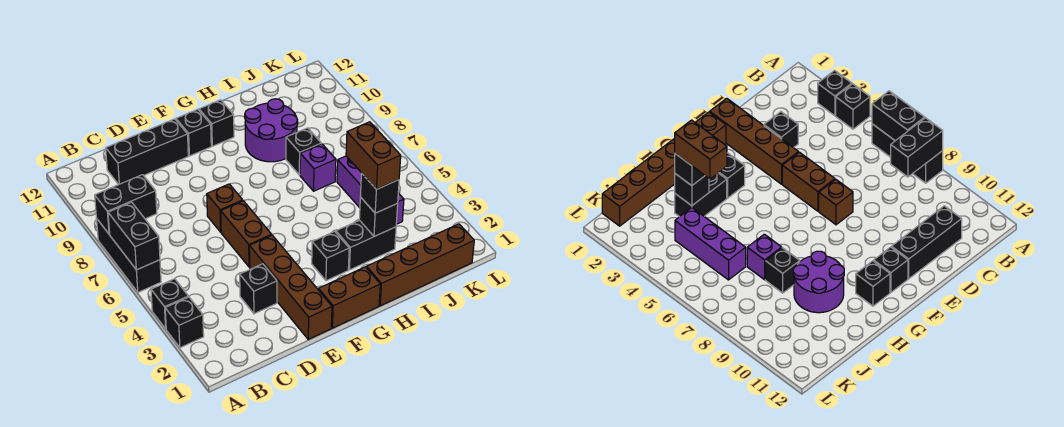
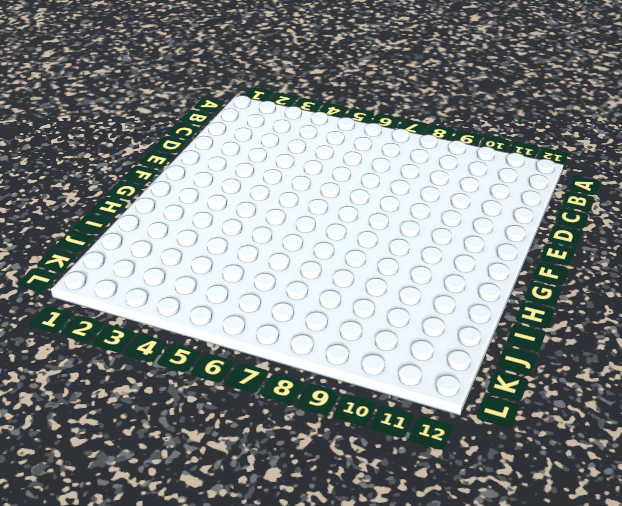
none -> black brick A3 level 1
none -> black brick A4 level 1
none -> black brick A6:A8 level 1

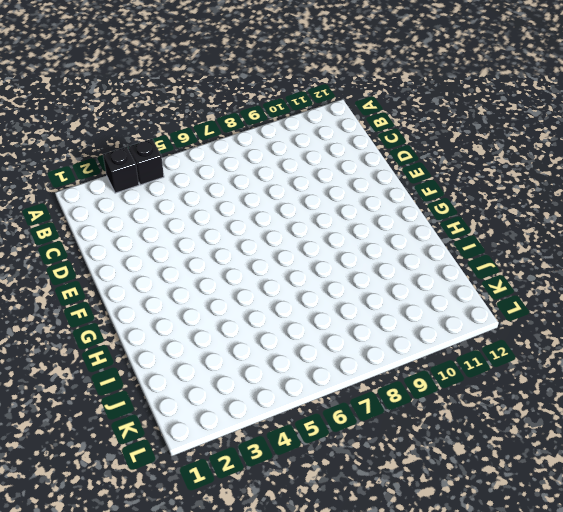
none -> black brick A6:A8 level 1
none -> black brick C11:E11 level 1
none -> black brick D3 level 1

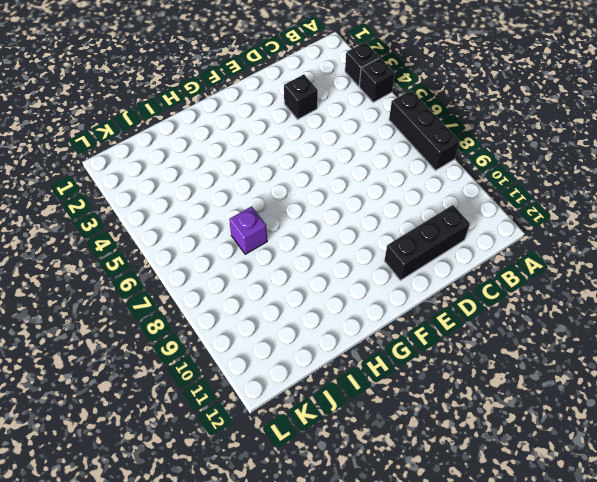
none -> brown brick E1:E4 level 1
none -> brown brick E5:E6 level 1
none -> brown brick E7 level 1

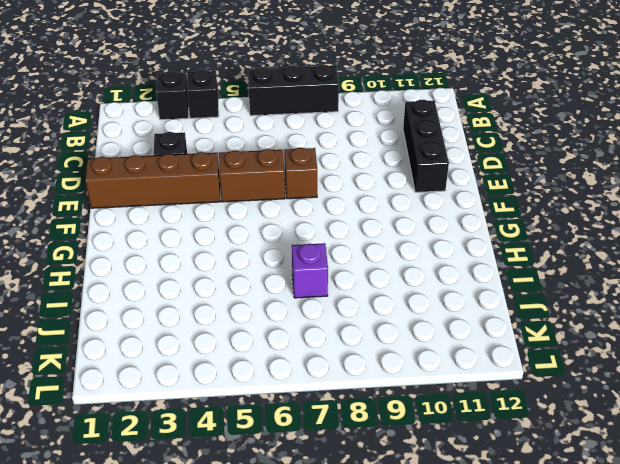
none -> brown brick F1:G1 level 1
none -> black brick F11 level 1
none -> black brick G3 level 1

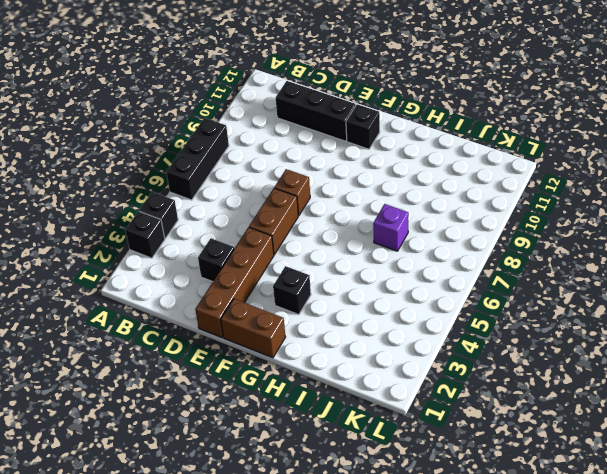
none -> black brick G11 level 1
none -> brown brick H1:K1 level 1
none -> black brick H3:I3 level 1

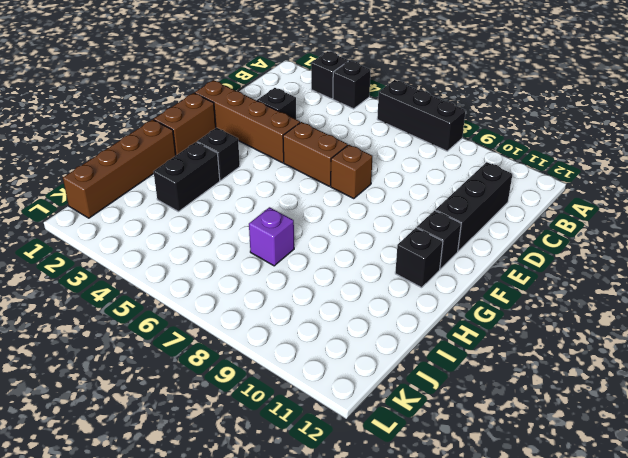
none -> purple round brick H9:I10 level 1
none -> black brick I8 level 1
none -> purple brick J4:J6 level 1

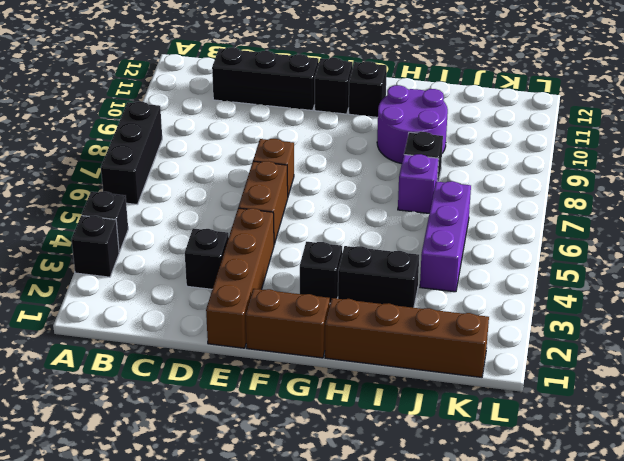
none -> black brick A6:A7 level 2
none -> black brick A8:B8 level 2
none -> black brick I3 level 2

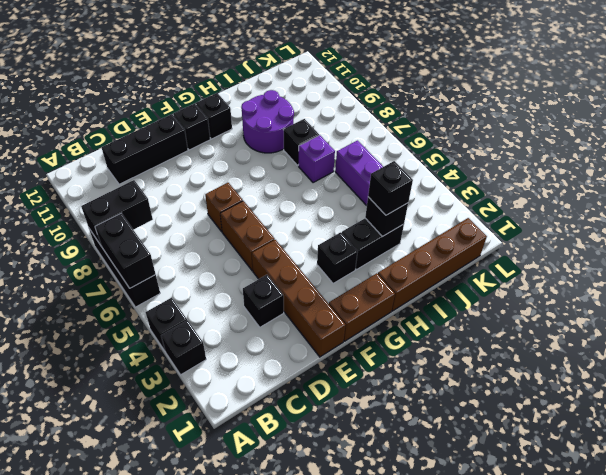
none -> brown brick I3:I4 level 4

